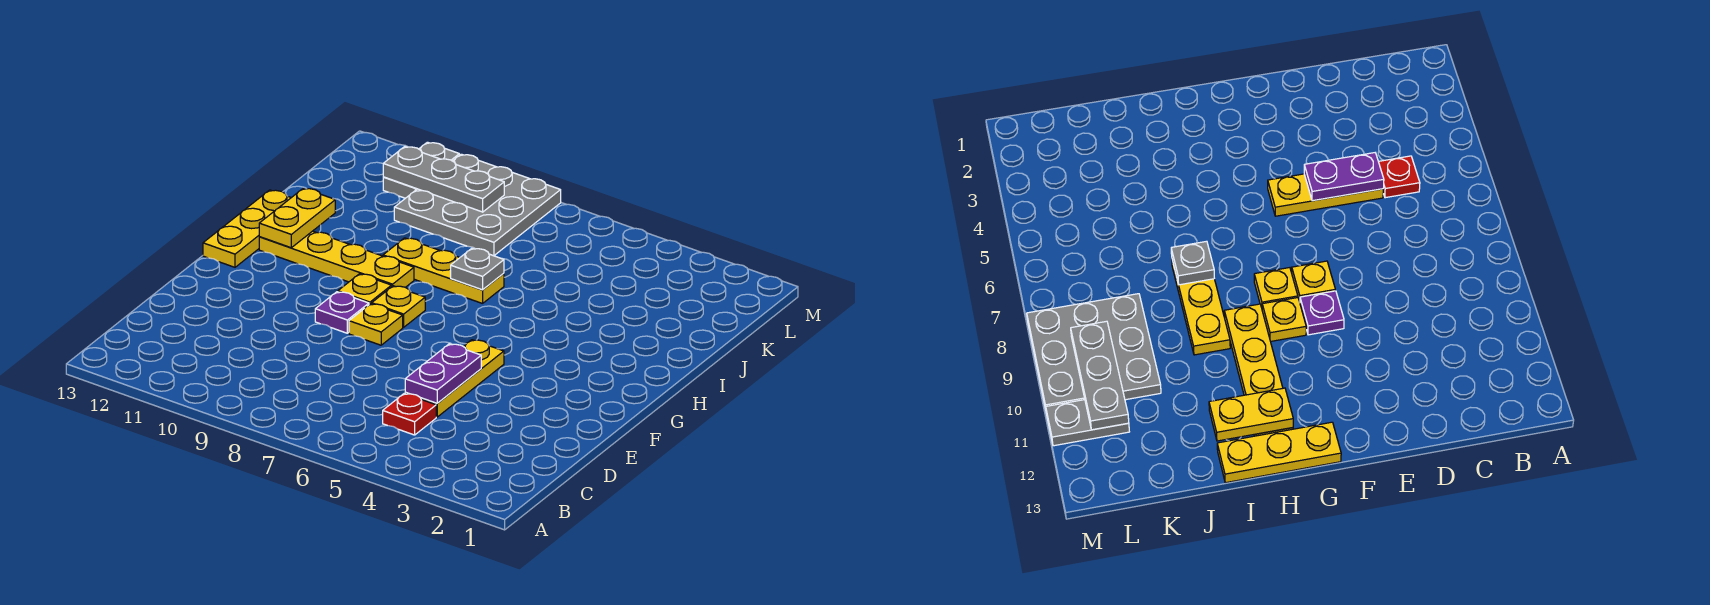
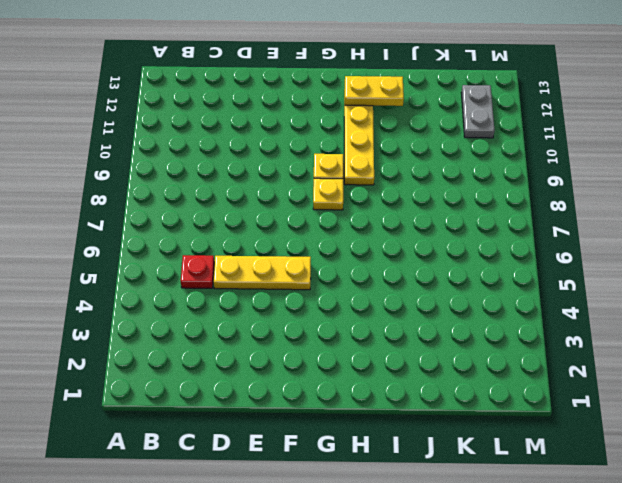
grey plate L11:L12 level 1 -> grey plate L11:M11 level 1
none -> yellow plate F8 level 1
none -> purple plate F9 level 1
none -> yellow plate G13:I13 level 1

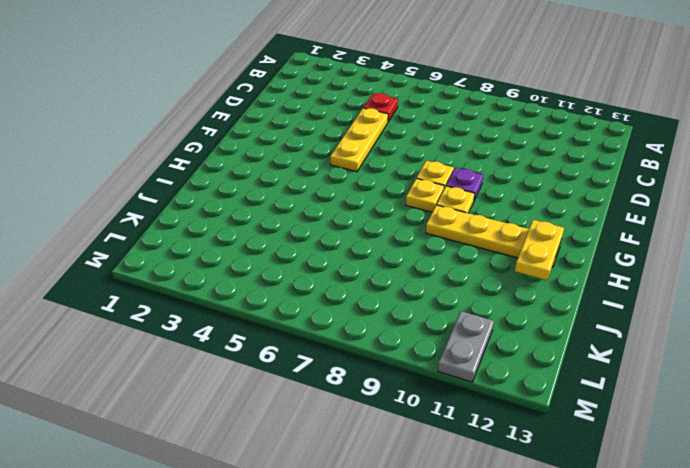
none -> yellow plate G13:I13 level 1
none -> yellow plate I7:I9 level 1
none -> grey plate K8:M10 level 1

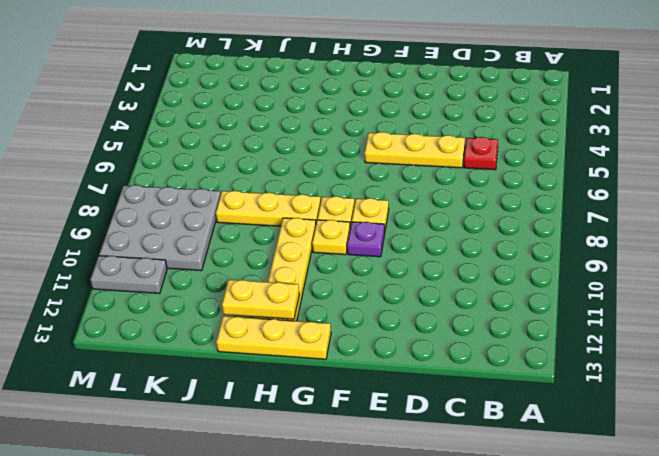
yellow plate H8:J8 level 1 -> yellow plate I7:I9 level 1
none -> purple plate D5:E5 level 2
none -> grey plate I7 level 2
none -> grey plate L9:L11 level 2

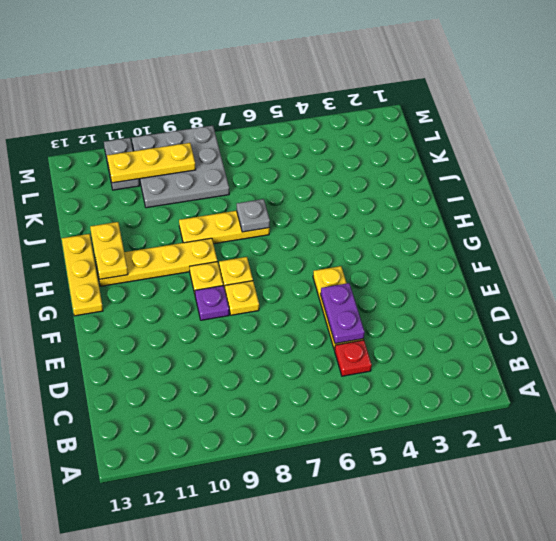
yellow plate L9:L11 level 2 -> grey plate L9:L11 level 2

